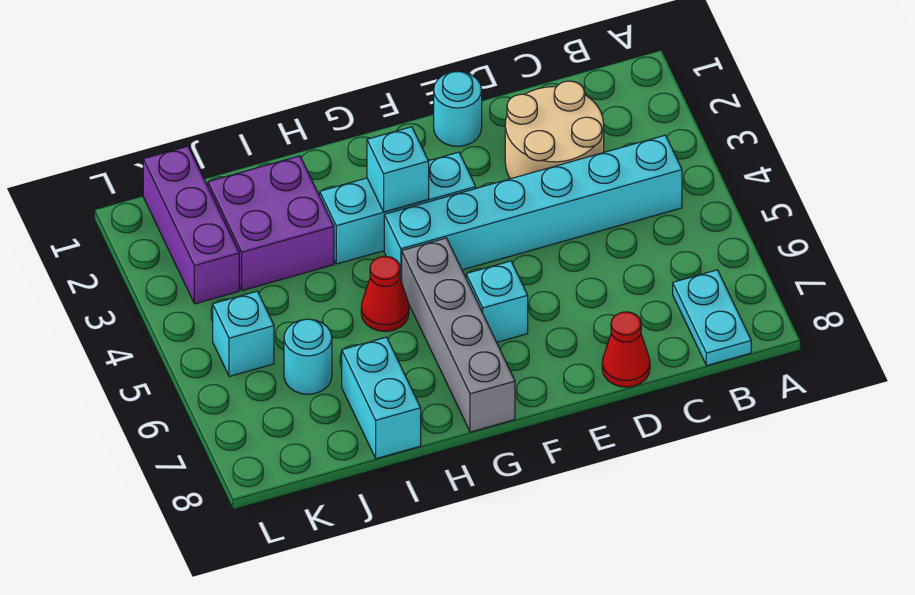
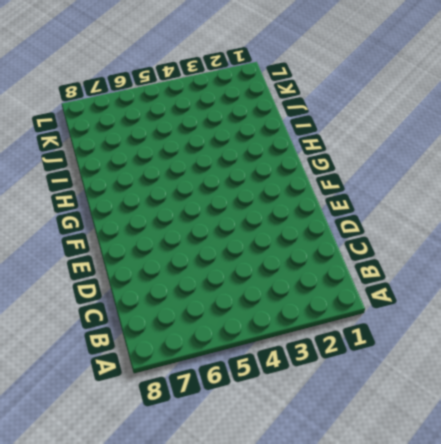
none -> cyan brick B4:G4 level 1
none -> cyan plate B7:B8 level 1
none -> tan round brick C2:D3 level 1

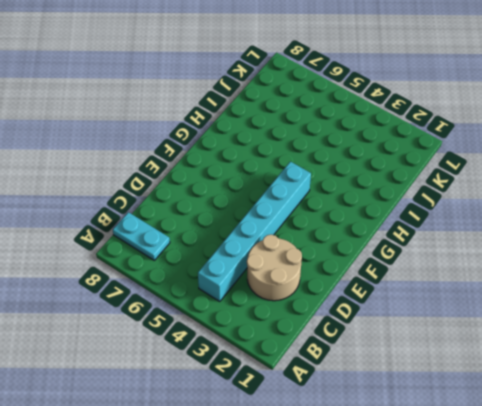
none -> red cone D8 level 1
none -> cyan round brick E1 level 1
none -> cyan brick F3:H3 level 1

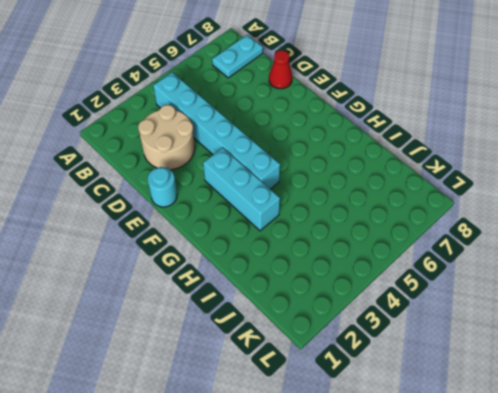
none -> cyan brick F6 level 1
none -> grey brick G5:G8 level 1
none -> red cone H5 level 1

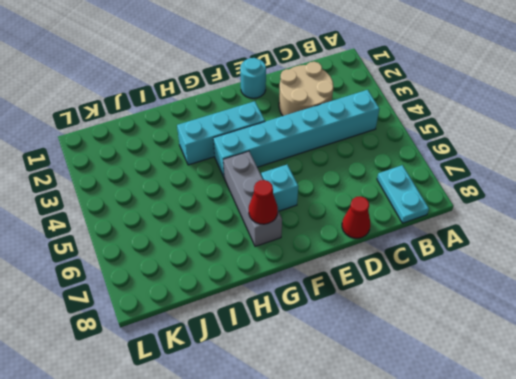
grey brick G5:G7 level 1 -> grey brick G5:G8 level 1
red cone G7 level 2 -> red cone H5 level 1
none -> purple brick I2:J3 level 1
none -> cyan brick I7:I8 level 1
none -> cyan round brick J6 level 1

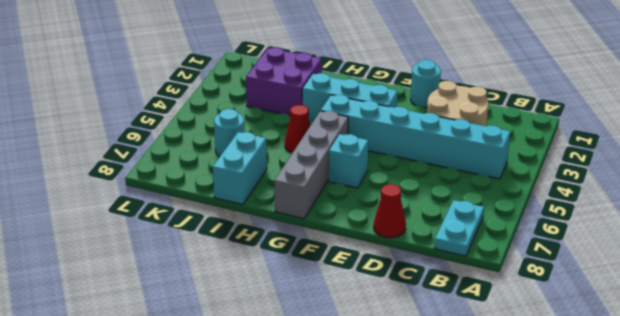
none -> purple brick K1:K3 level 1
none -> cyan brick K5 level 1
none -> cyan brick G3 level 2

